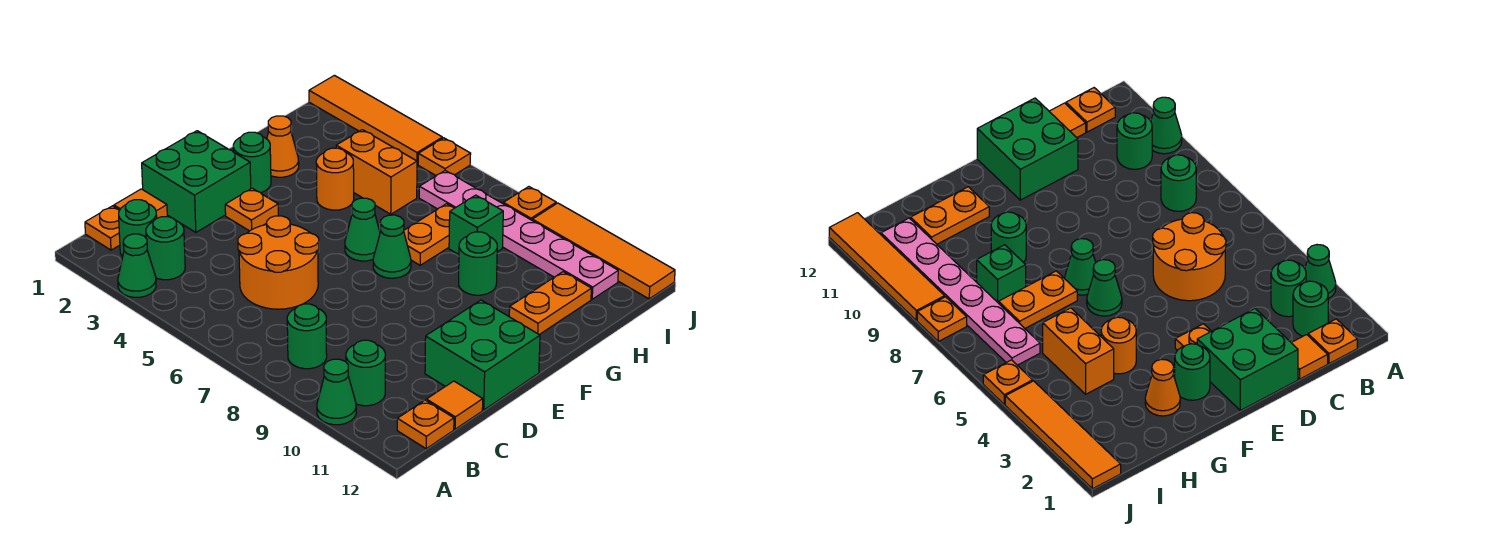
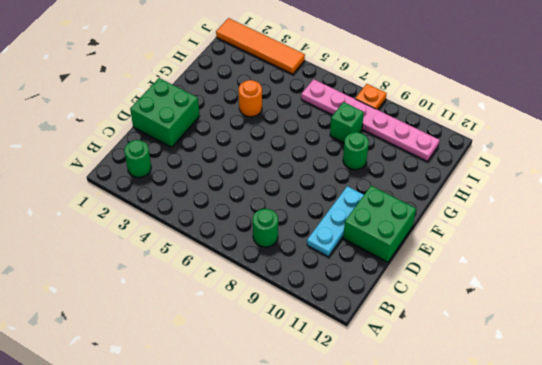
cyan plate C10:E10 level 1 -> none
none -> green cone A3 level 1
none -> green cone A10 level 1
none -> orange plate B1 level 1

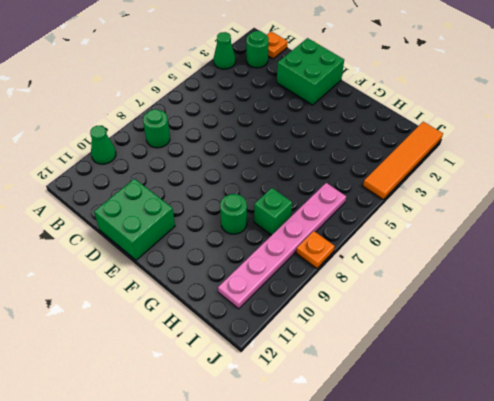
none -> green round brick B3 level 1
none -> green round brick B10 level 1
none -> orange plate B12 level 1

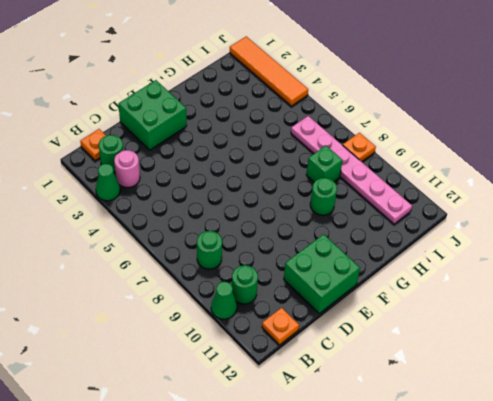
pink round brick B3 level 1 -> green round brick B3 level 1
none -> orange tile C1 level 1
none -> orange round brick C5:D6 level 1
none -> orange tile C12 level 1

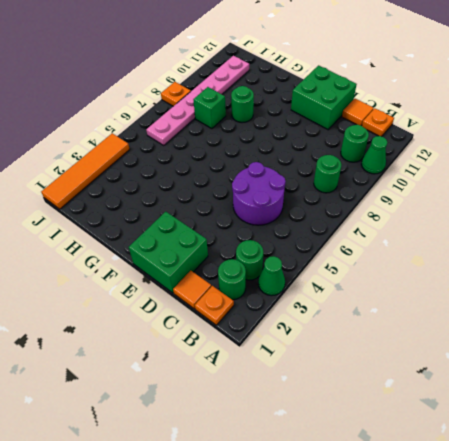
purple round brick C5:D6 level 1 -> orange round brick C5:D6 level 1
none -> orange plate E3 level 1
none -> green round brick F2 level 1
none -> green cone F6 level 1

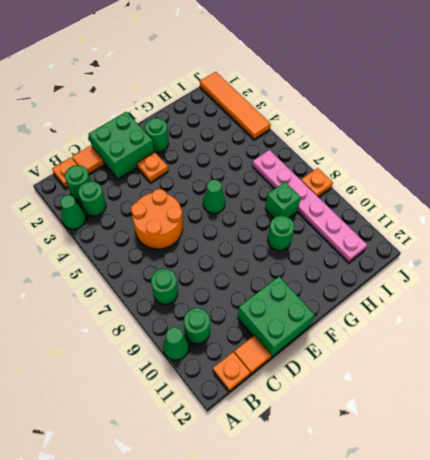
none -> green cone F7 level 1
none -> orange cone G2 level 1
none -> orange round brick G4 level 1

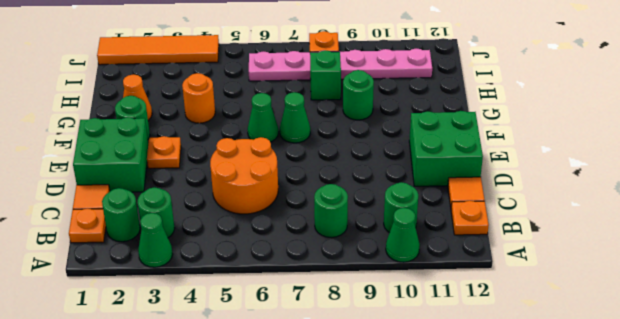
none -> orange plate G7:H7 level 1
none -> orange plate G11:H11 level 1
none -> orange brick H4:H5 level 1

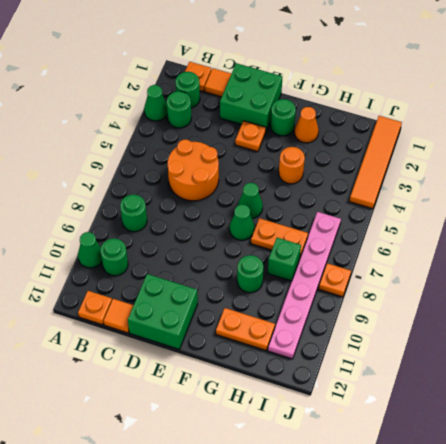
none -> orange brick H4:H5 level 1
none -> orange plate J5 level 1
none -> orange tile J9:J12 level 1

